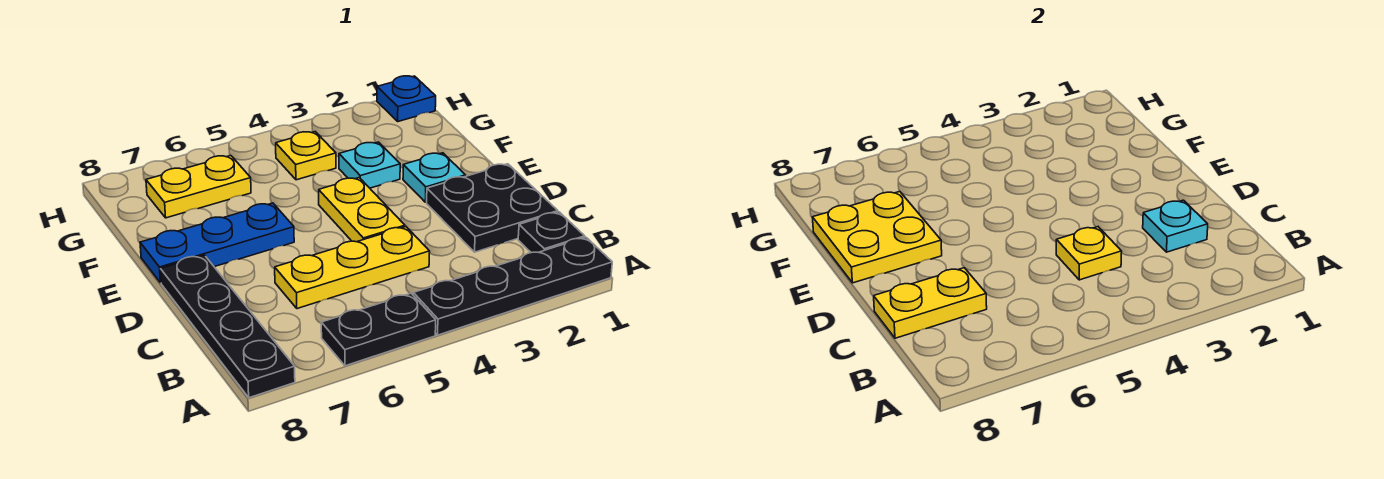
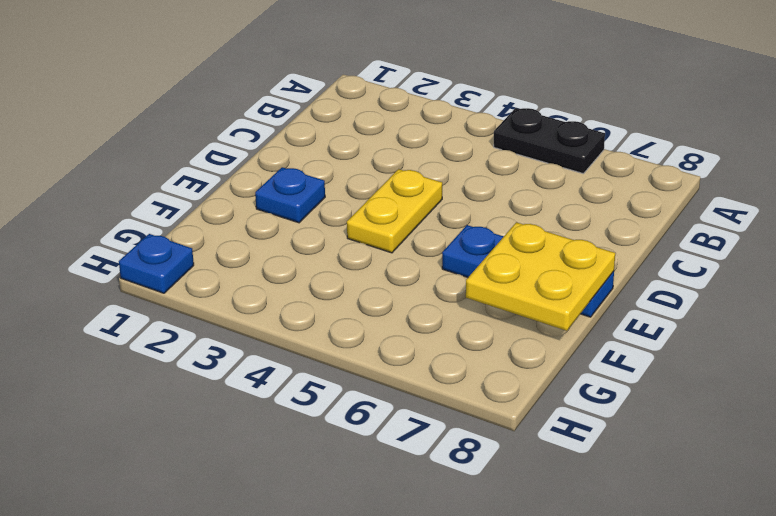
blue plate E2 level 1 -> cyan plate E2 level 1
none -> black plate A1:A4 level 1
none -> black plate A8:D8 level 1
none -> black plate B1 level 1

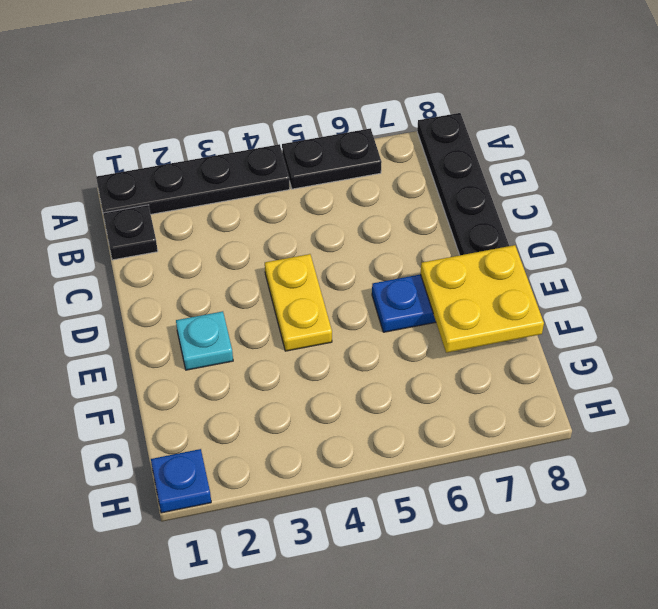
none -> black plate C1:D2 level 1
none -> yellow plate C4:C6 level 1
none -> cyan plate F3 level 1

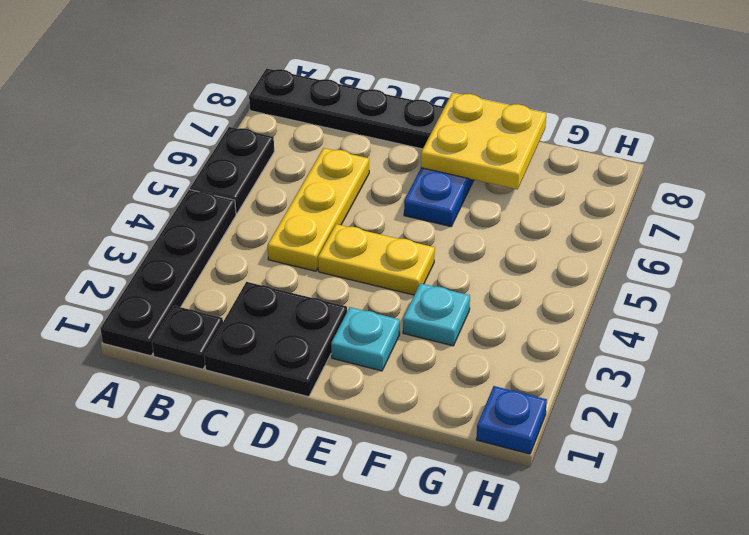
none -> yellow plate G4 level 1
none -> yellow plate G6:G7 level 1
none -> cyan plate C2 level 2

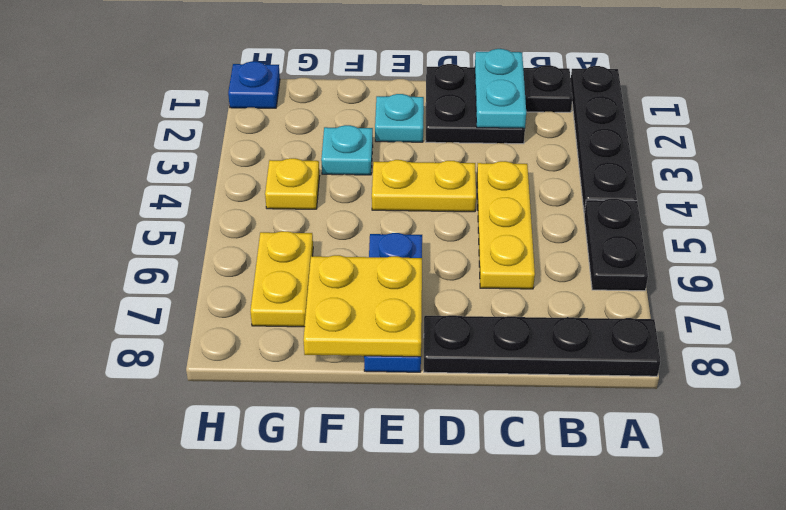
cyan plate C1:C2 level 2 -> cyan plate C2 level 2
none -> yellow plate C4 level 2
none -> yellow plate C7:C8 level 2

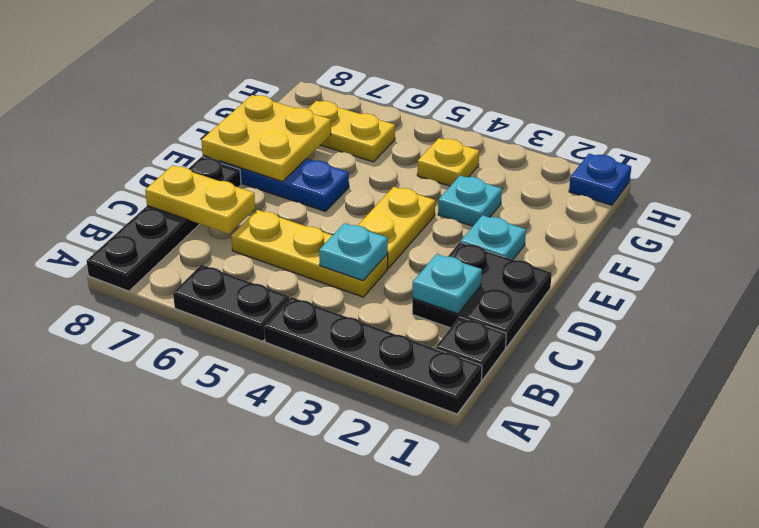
cyan plate C4 level 2 -> yellow plate C4 level 2

